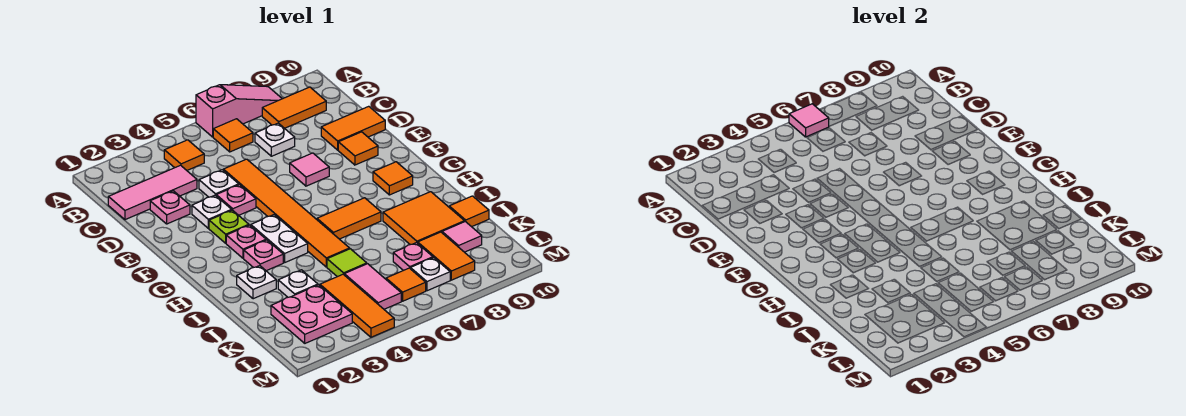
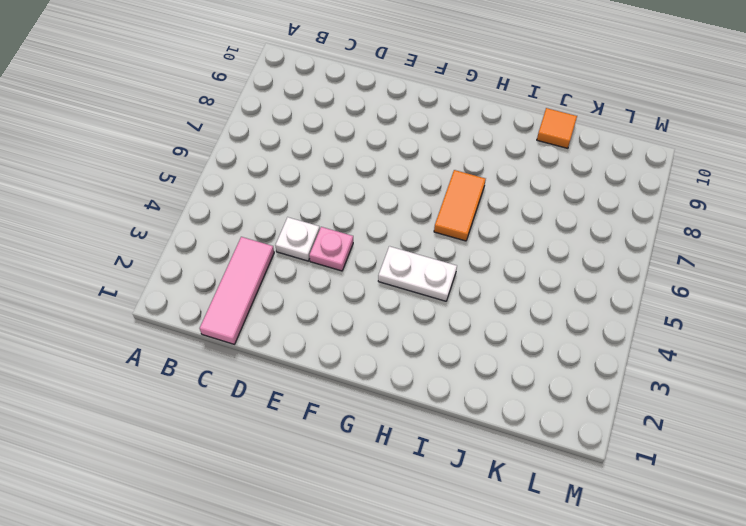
none -> pink slope A6:A8 level 1 top 6
none -> orange tile B4 level 1
none -> orange tile B6 level 1
none -> orange tile B8:B9 level 1

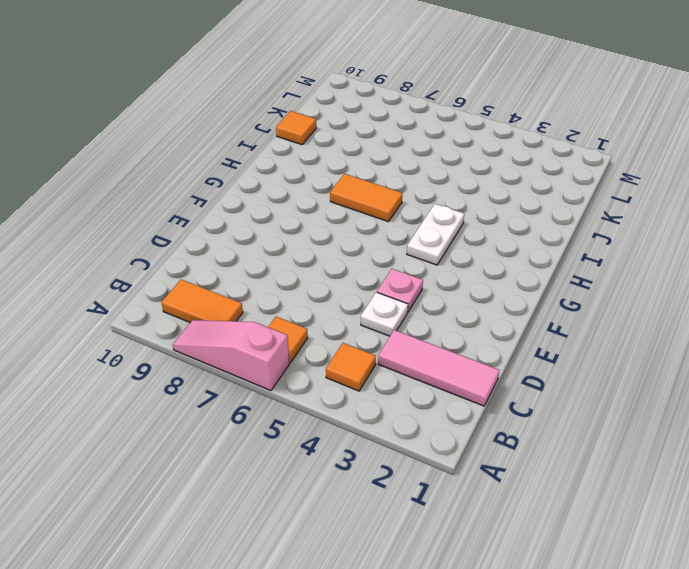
none -> white plate C7 level 1
none -> pink plate D2 level 1
none -> orange tile D5:I5 level 1
none -> orange tile D9:D10 level 1

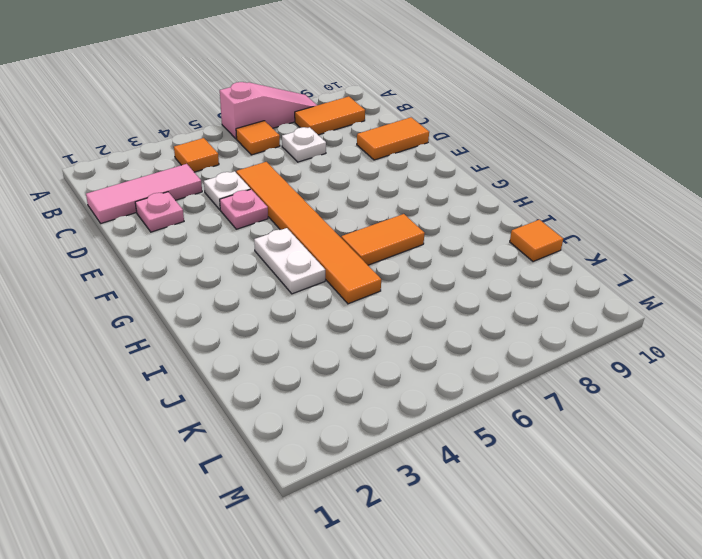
none -> white plate E3 level 1
none -> pink tile E7 level 1
none -> orange tile E9 level 1
none -> lime plate F3 level 1

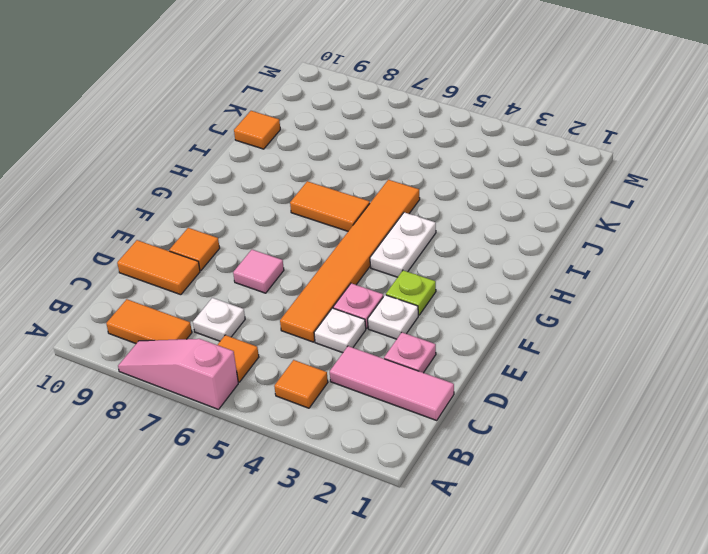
none -> pink plate G3 level 1
none -> orange tile G9 level 1
none -> pink plate H3 level 1
none -> white plate I2 level 1

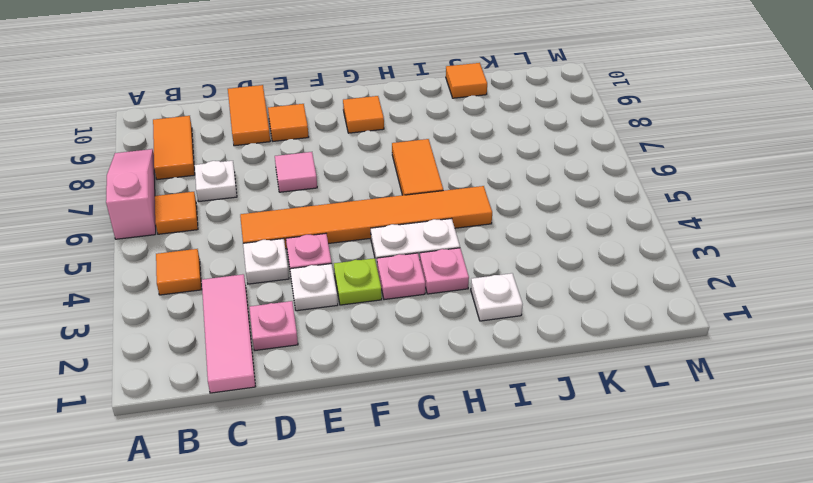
none -> orange tile I8:J9 level 1
none -> white plate J3 level 1
none -> lime tile J5 level 1
none -> pink plate K2:L3 level 1

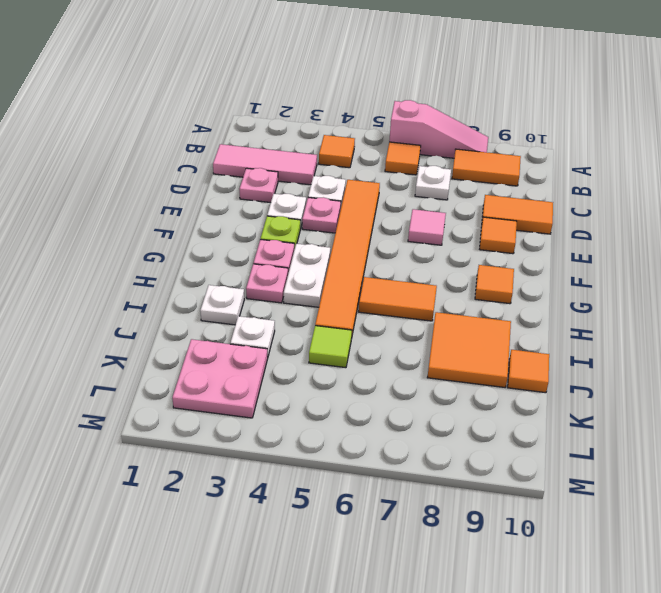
none -> orange tile K4:M4 level 1
none -> pink tile K5:L5 level 1
none -> pink plate K7 level 1
none -> orange tile K8:L8 level 1

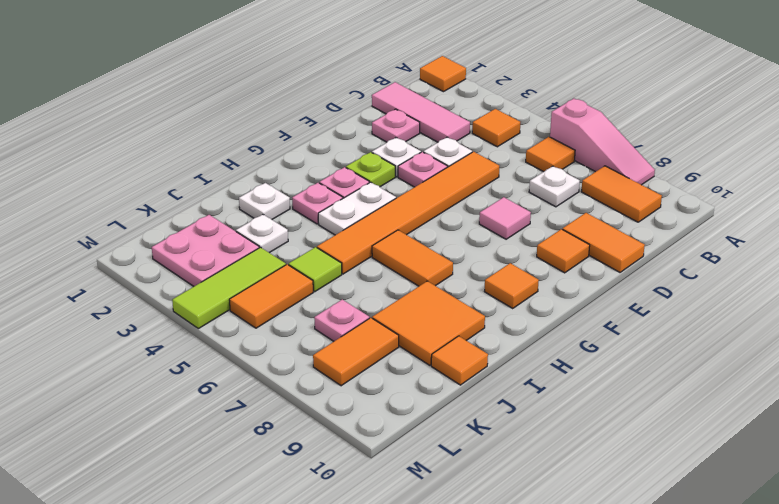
orange tile A1 level 1 -> orange tile L6 level 1
lime tile K4:M4 level 1 -> orange tile K4:M4 level 1
orange tile K5:L5 level 1 -> pink tile K5:L5 level 1
none -> pink tile K9 level 1
none -> white plate L7 level 1
none -> pink tile A6 level 2

